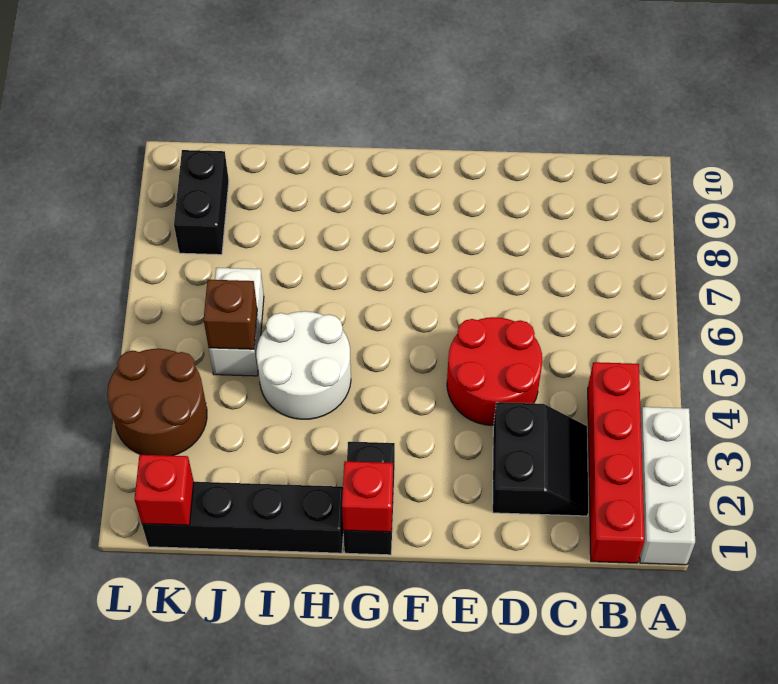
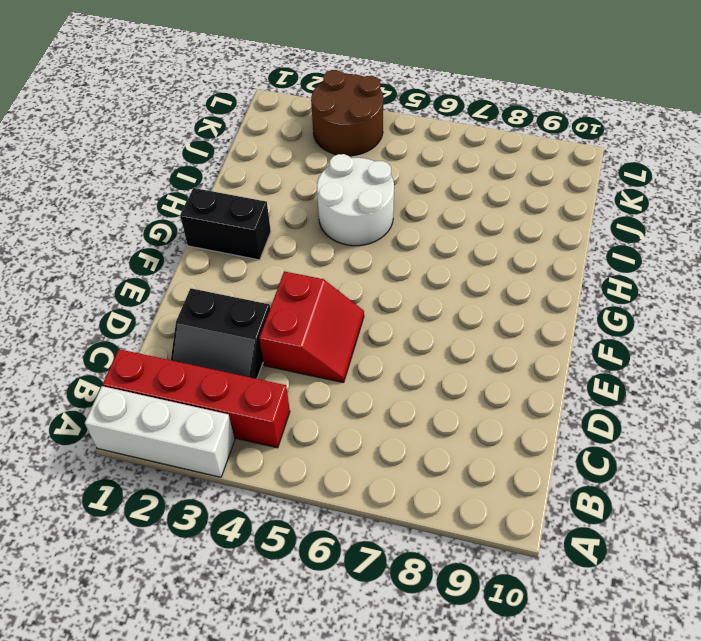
red slope D4:E5 level 1 top 4 -> red round brick D4:E5 level 1
none -> black brick H1:K1 level 1
none -> white brick J5:J6 level 1
none -> black brick K8:K9 level 1

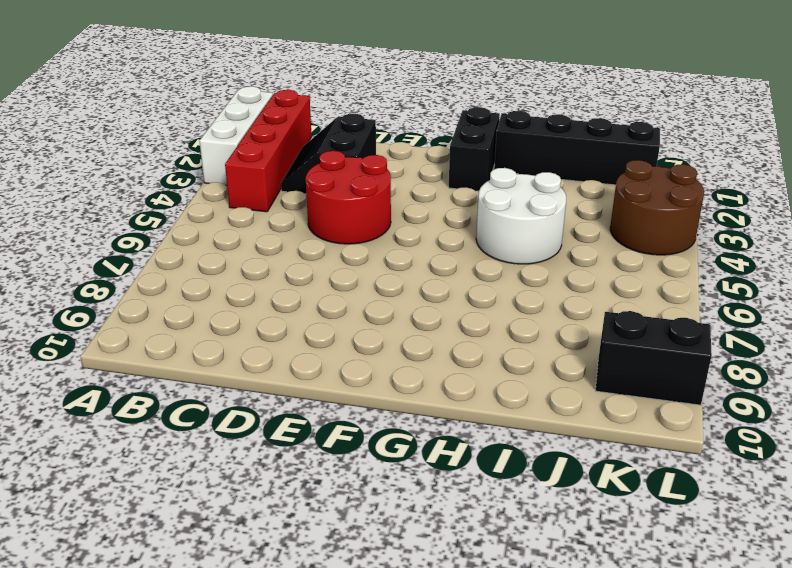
black brick K9:L9 level 1 -> black brick K8:K9 level 1
none -> white brick J5:J6 level 1
none -> red brick G1 level 2
none -> brown brick J5 level 2

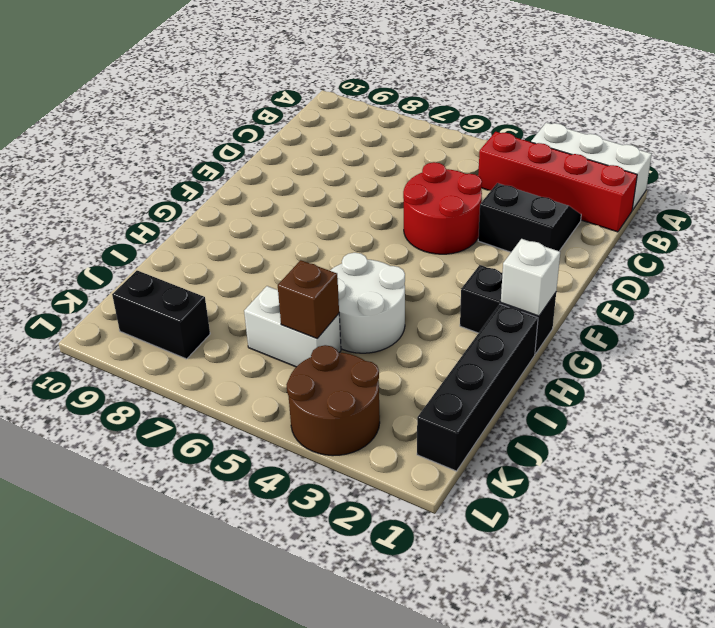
white brick G1 level 2 -> red brick G1 level 2
none -> red brick K1 level 2

